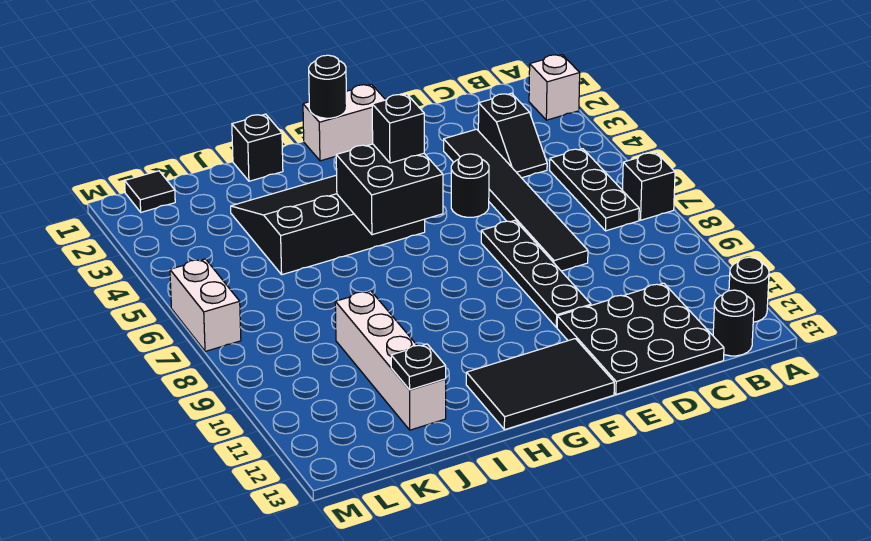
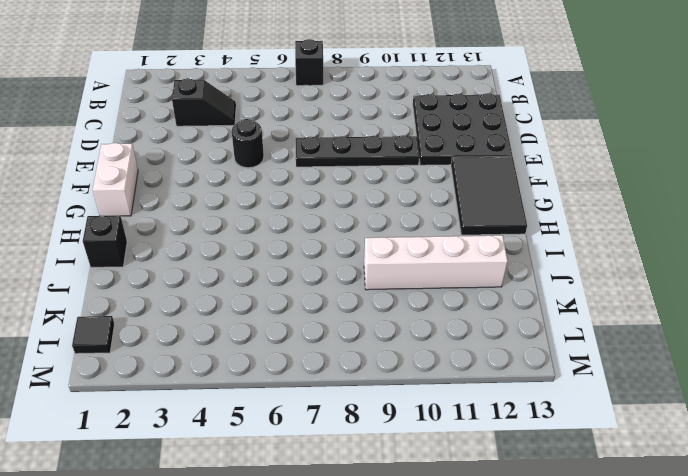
none -> white brick A2 level 1
none -> black round brick A12 level 1
none -> black plate B5:B7 level 1

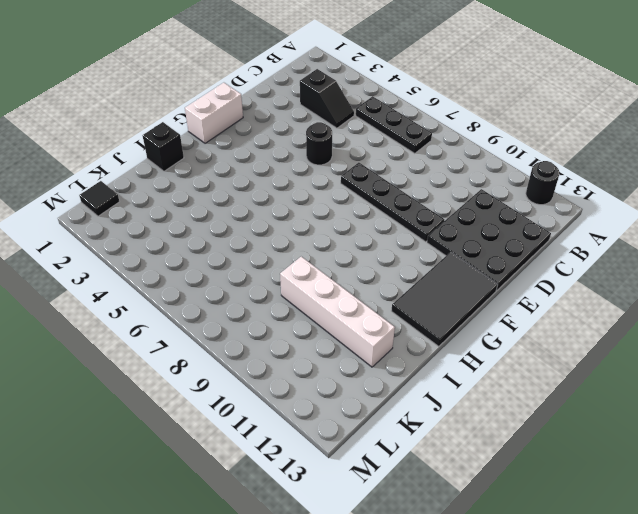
none -> white brick A2 level 1
none -> black brick A7 level 1
none -> black round brick B13 level 1

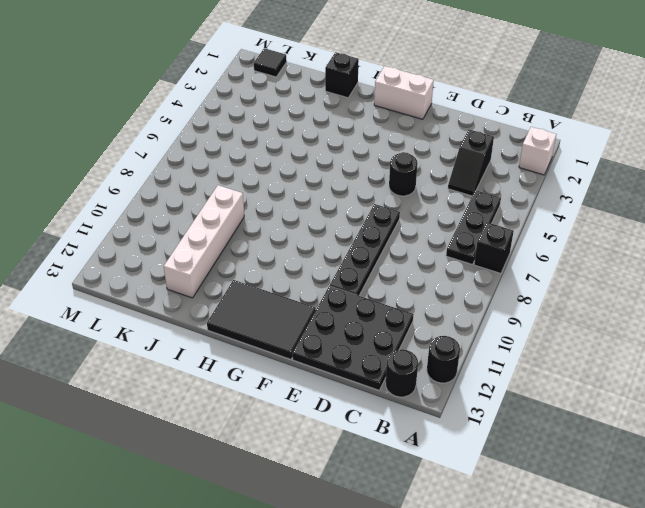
none -> black tile D3:D8 level 1
none -> black slope G3:J5 level 1 top 5
none -> white brick M6:M7 level 1

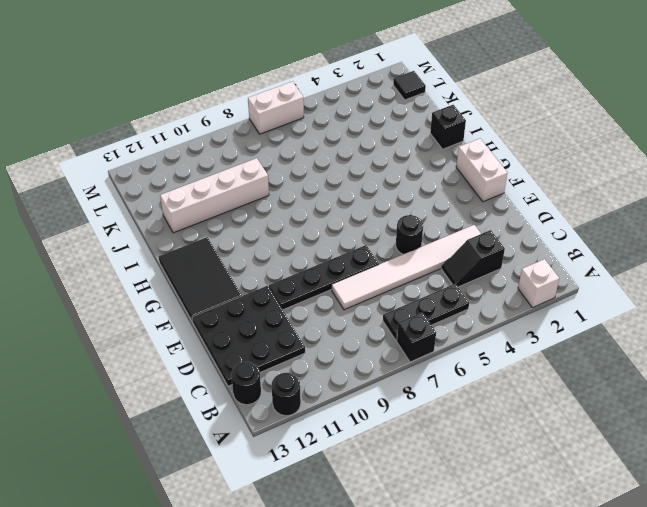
white tile D3:D8 level 1 -> black tile D3:D8 level 1
none -> black slope G3:J5 level 1 top 5
none -> black round brick G1 level 2
none -> black brick G5:H6 level 2

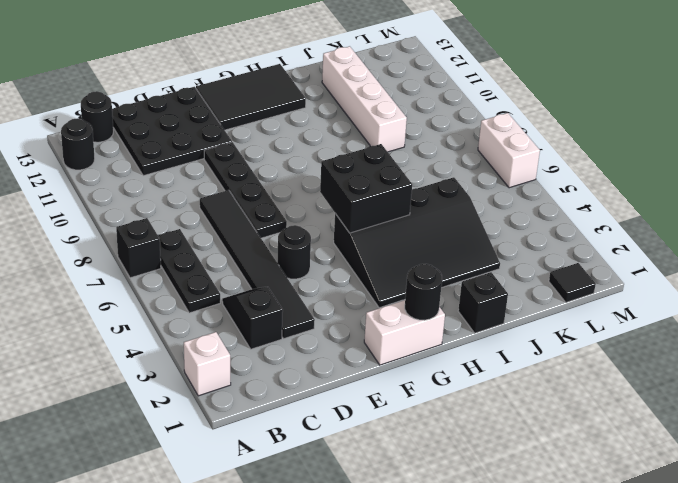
none -> black plate J12 level 2
none -> black brick G5 level 3

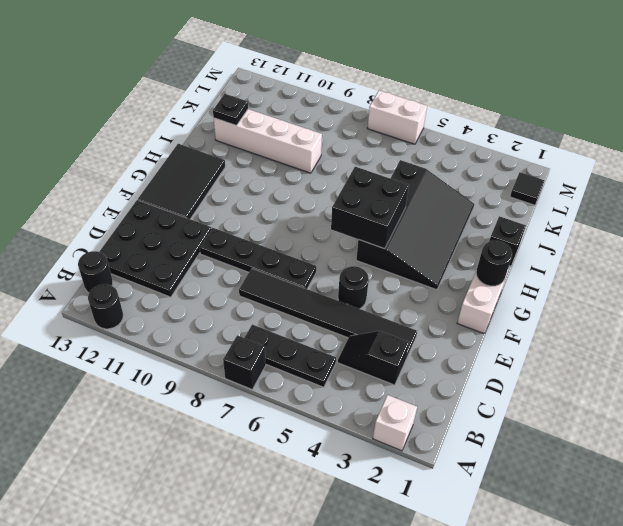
none -> black brick G5 level 3

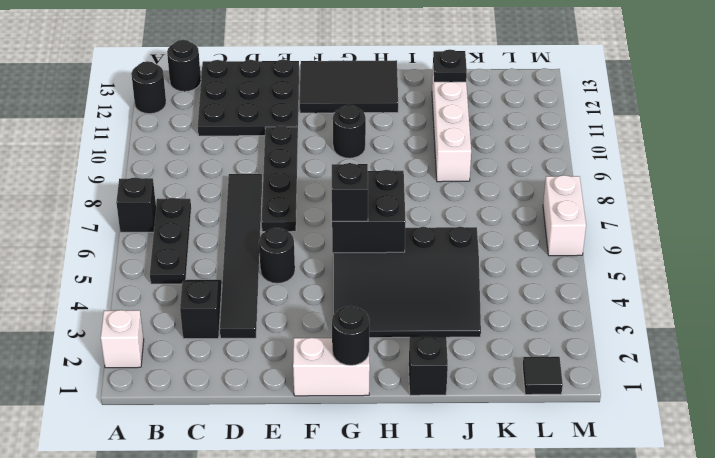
black round brick G10 level 1 -> none

